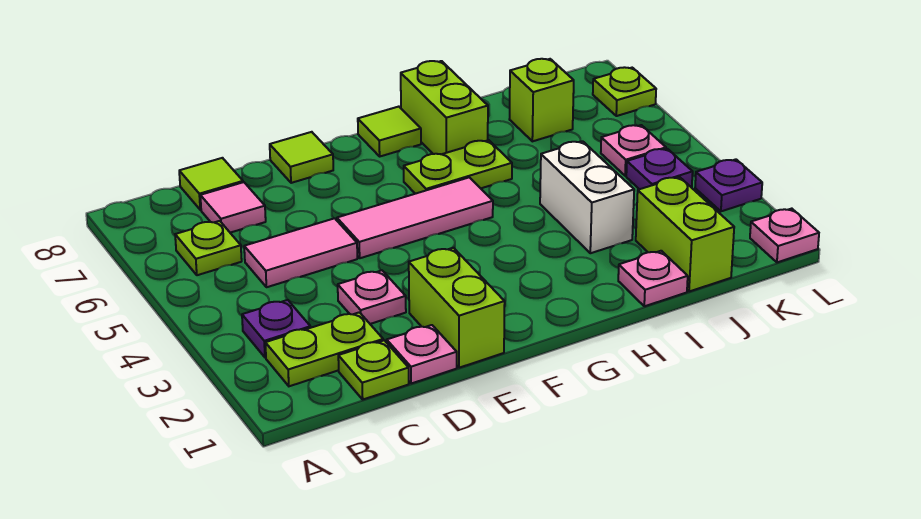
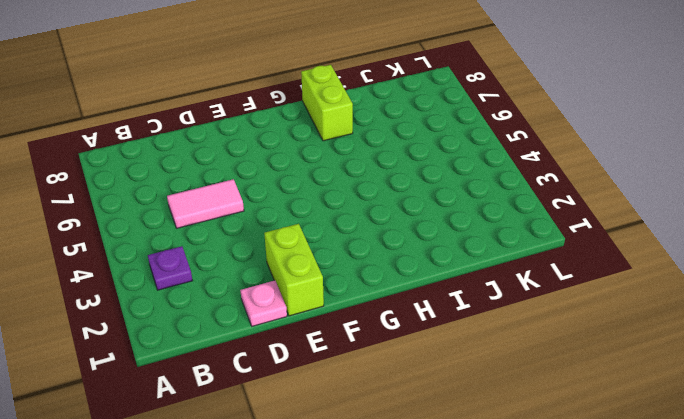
none -> lime plate B2:C2 level 1
none -> lime plate B6 level 1
none -> lime plate C1 level 1

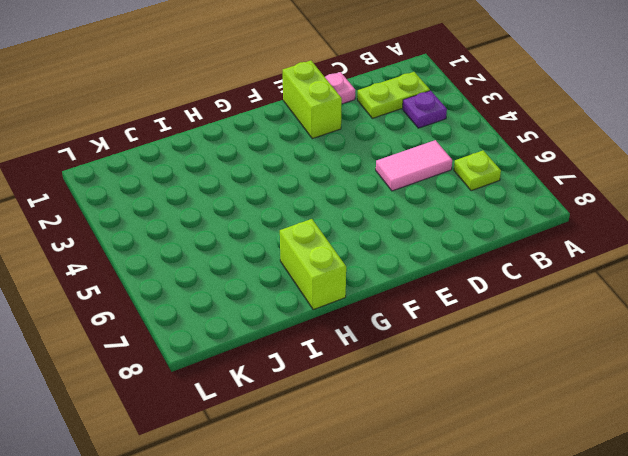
none -> lime plate C1 level 1
none -> pink tile C7 level 1
none -> lime tile C8 level 1

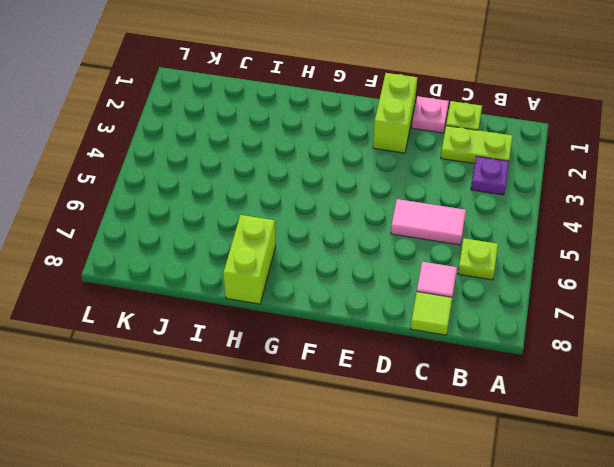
none -> pink plate D3 level 1
none -> pink tile E5:G5 level 1
none -> lime tile E8 level 1

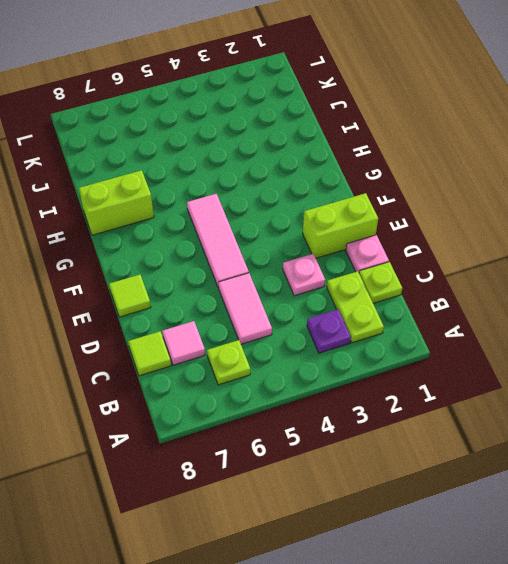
none -> lime plate G6:H6 level 1
none -> lime tile G8 level 1
none -> pink plate I1 level 1

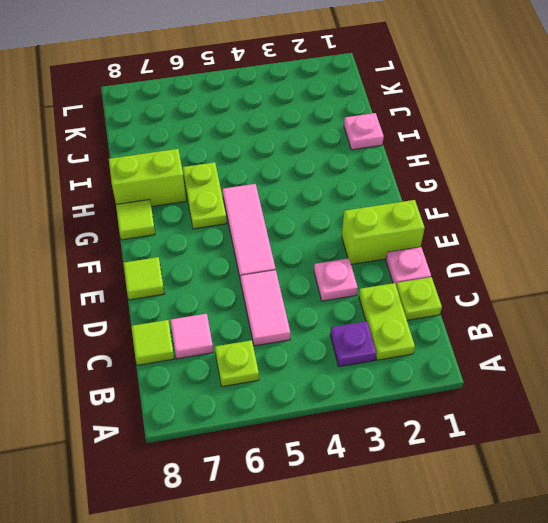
none -> white brick I3:I4 level 1
none -> lime brick J1:J2 level 1
none -> lime brick J7 level 1

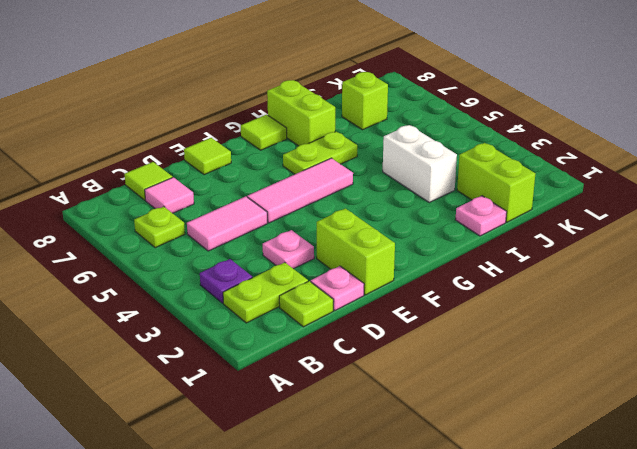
none -> purple plate K4 level 1
none -> pink plate K5 level 1
none -> pink plate L1 level 1

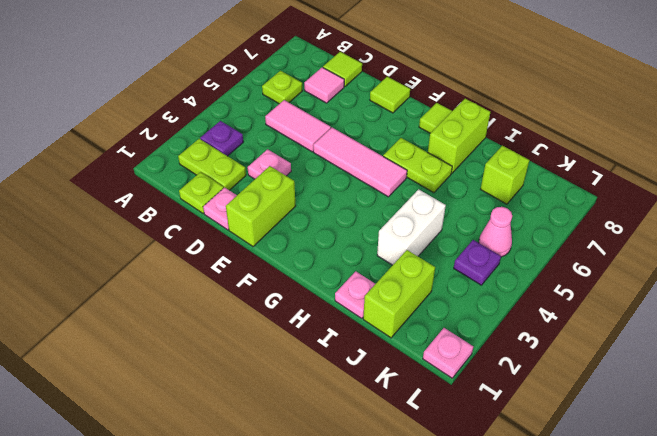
pink cone K5 level 1 -> pink plate K5 level 1
none -> purple plate L3 level 1
none -> lime plate L7 level 1

